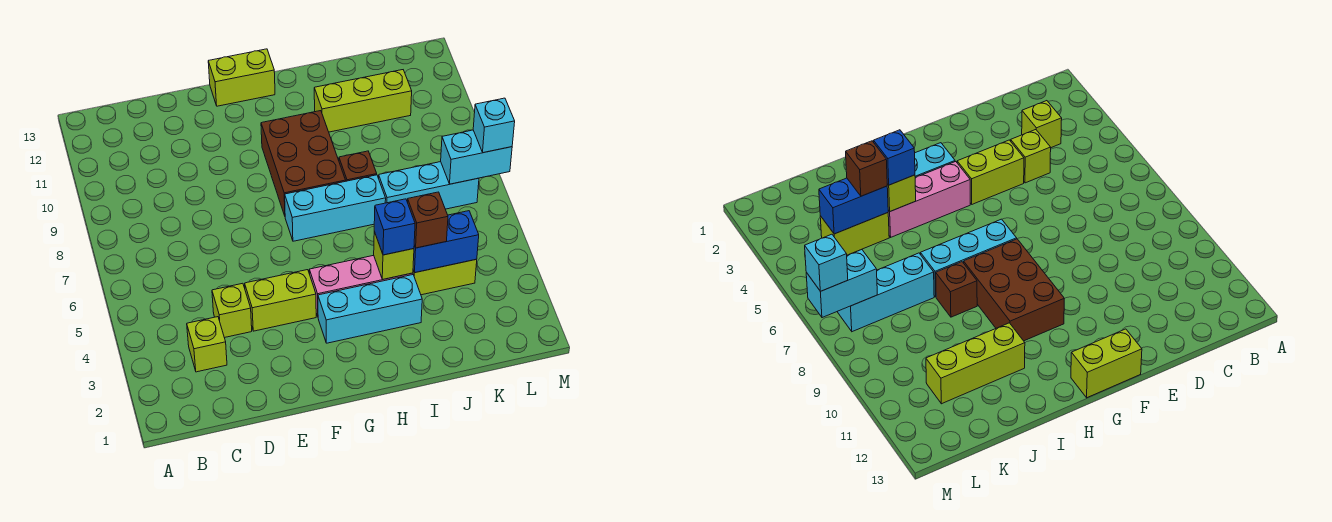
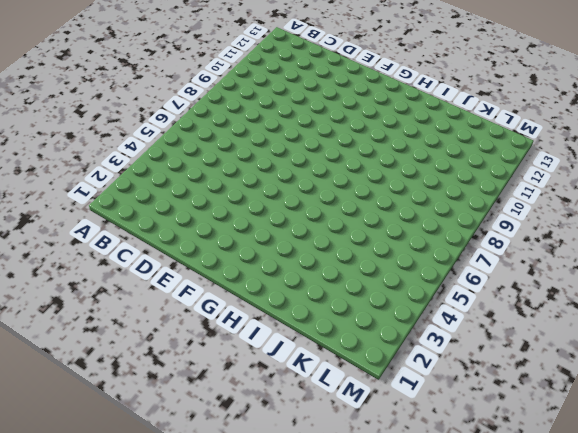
none -> lime brick C3 level 1
none -> lime brick D4 level 1
none -> lime brick E4:F4 level 1

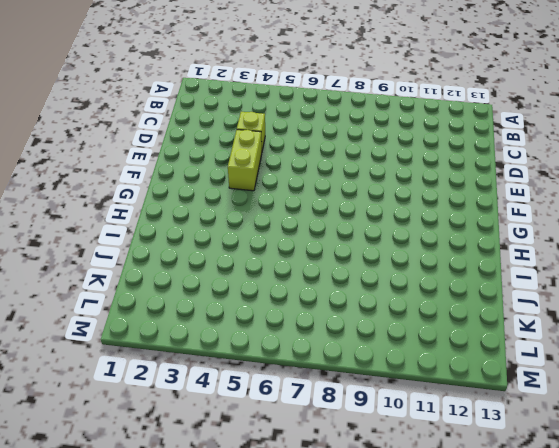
none -> lime brick C3 level 1
none -> lime brick F13:G13 level 1
none -> cyan brick G3:I3 level 1

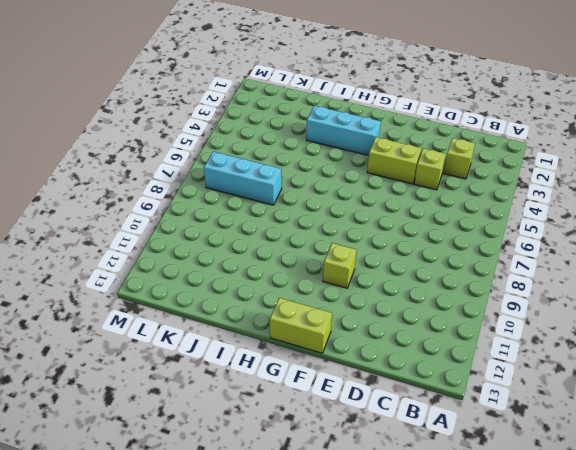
lime brick F10 level 1 -> lime brick I4 level 2
none -> pink brick G4:I4 level 1
none -> cyan brick G7:I7 level 1
none -> brown brick G8:H10 level 1

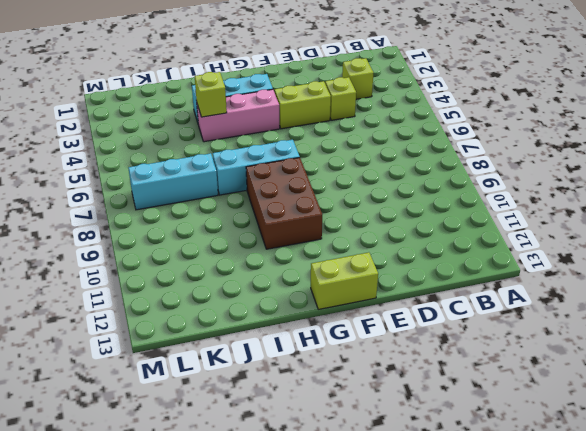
none -> brown brick I8 level 1
none -> lime brick I11:K11 level 1
none -> lime brick J4:K4 level 1

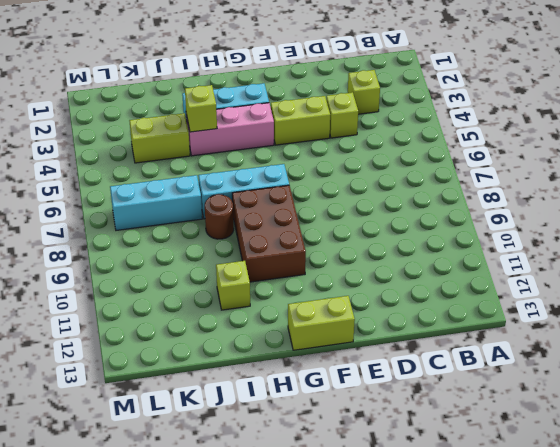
brown round brick I8 level 1 -> brown brick I8 level 1
lime brick I11 level 1 -> lime brick I11:K11 level 1
none -> blue brick J4:K4 level 2
none -> cyan brick L7:M7 level 2
none -> blue brick I4 level 3

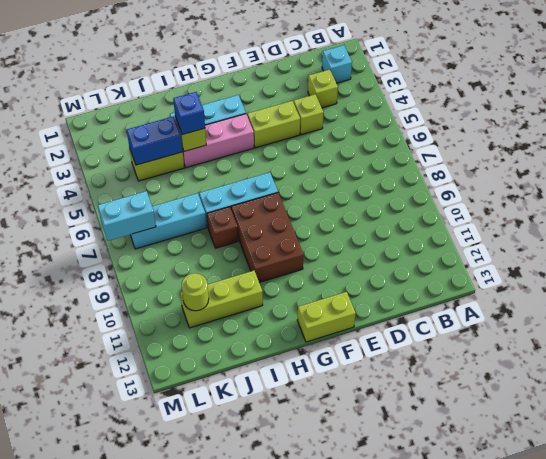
cyan brick B2 level 1 -> cyan brick M7 level 3
lime round brick K11 level 2 -> none
none -> brown brick J4 level 3

